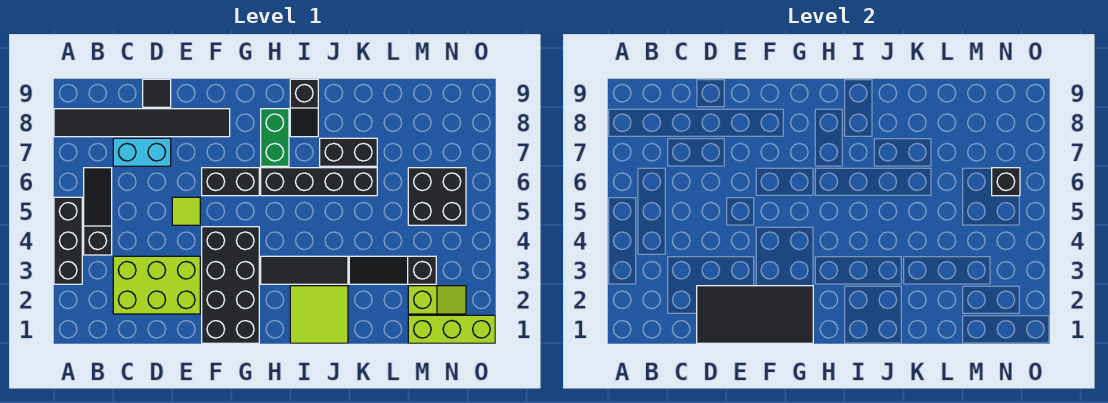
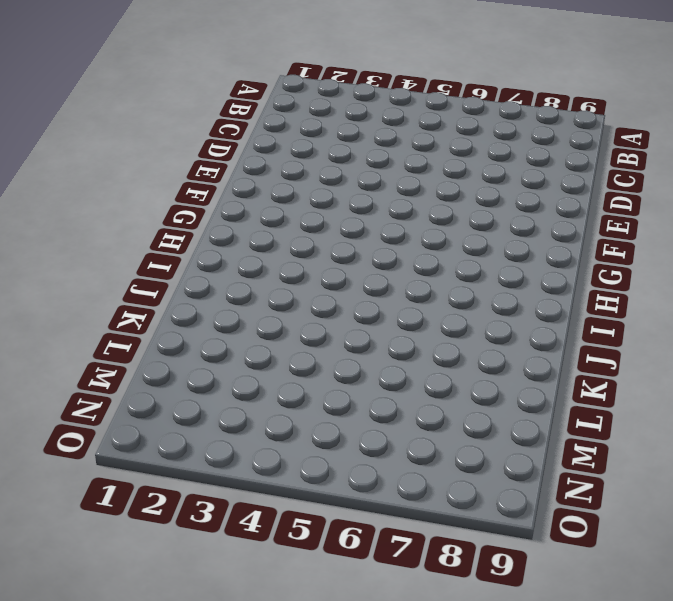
none -> black brick A3:A5 level 1
none -> black tile A8:F8 level 1
none -> black slope B4:B6 level 1 top 4

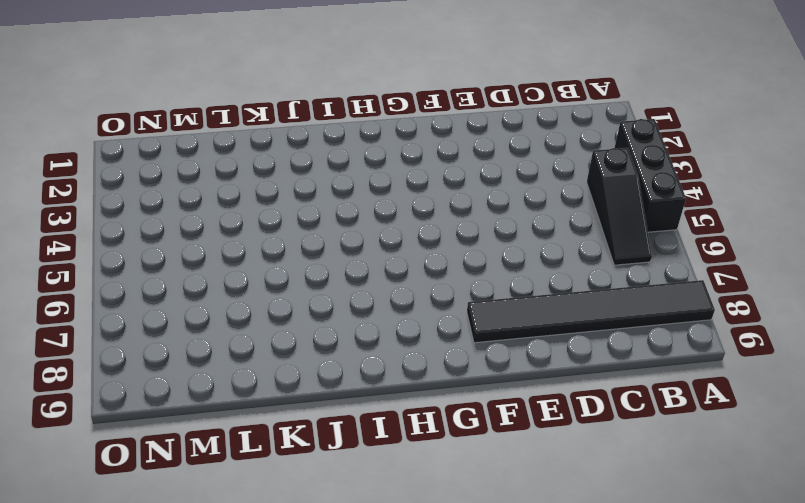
none -> lime brick C2:E3 level 1
none -> cyan brick C7:D7 level 1
none -> black tile D9 level 1

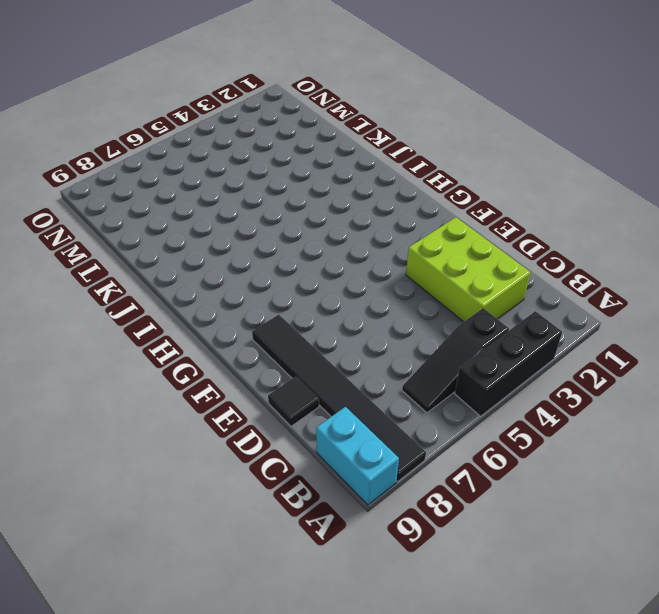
cyan brick A9:B9 level 1 -> cyan brick C7:D7 level 1
none -> lime tile E5 level 1
none -> black brick F1:G4 level 1
none -> black brick F6:G6 level 1

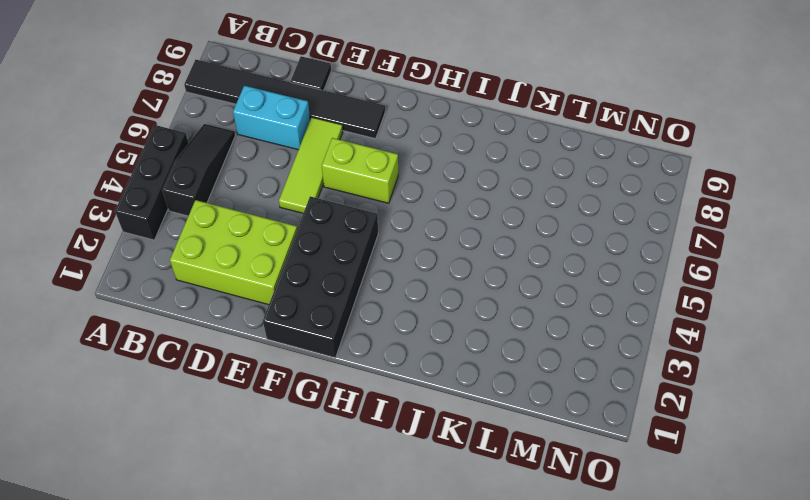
lime tile E5:E7 level 1 -> lime tile E5 level 1
lime brick F6:G6 level 1 -> black brick F6:G6 level 1
none -> black tile H3:J3 level 1
none -> black brick H6:K6 level 1
none -> green brick H7:H8 level 1

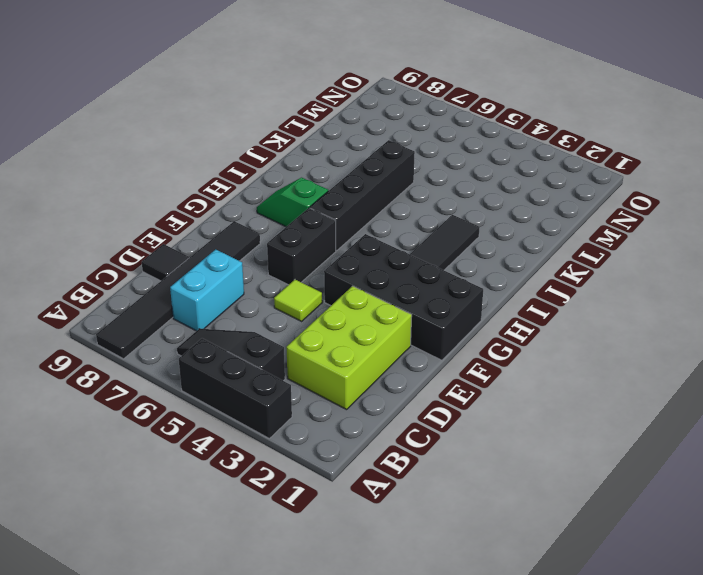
green slope H7:H8 level 1 top 7 -> green brick H7:H8 level 1
none -> lime tile I1:J2 level 1
none -> black slope I8:I9 level 1 top 9
none -> black brick J7:K7 level 1

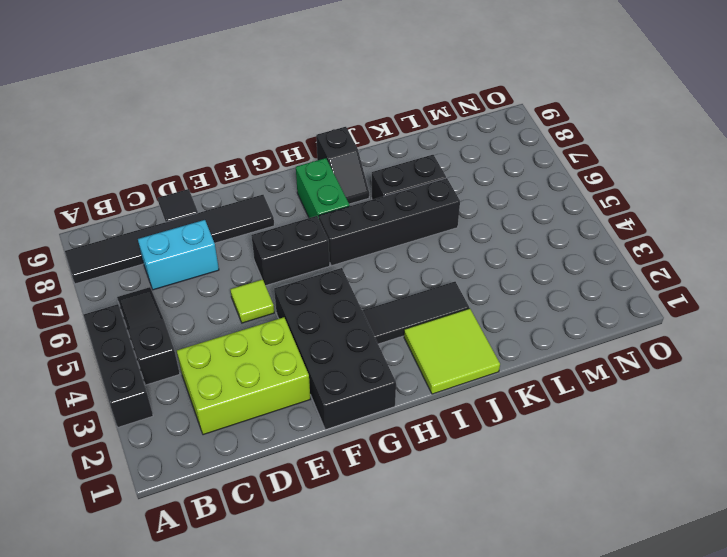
none -> black slope K3:M3 level 1 top M
none -> lime brick M1:O1 level 1
none -> lime slope M2:N2 level 1 top M

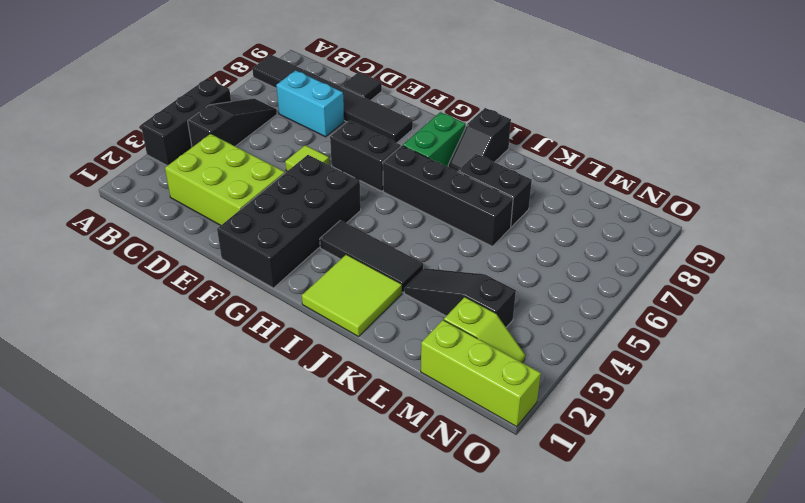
none -> black brick M5:N6 level 1
none -> black tile D1:G2 level 2
none -> black brick N6 level 2

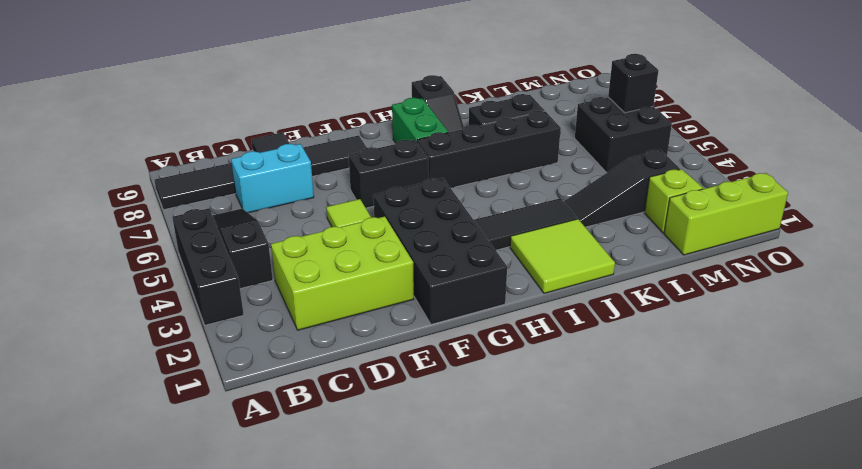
none -> black tile D1:G2 level 2

